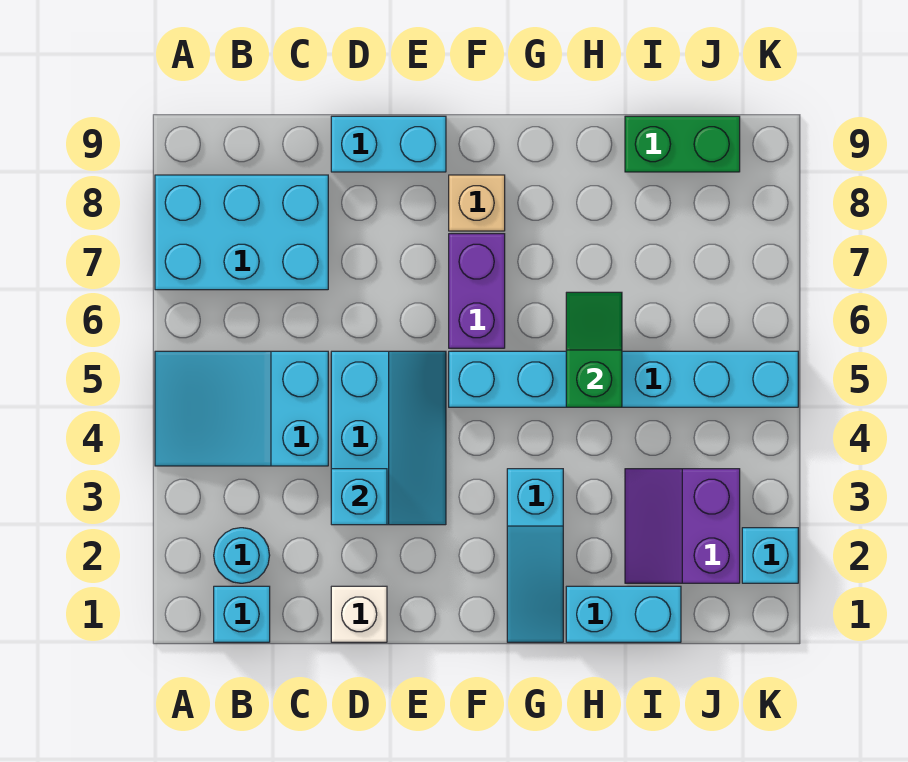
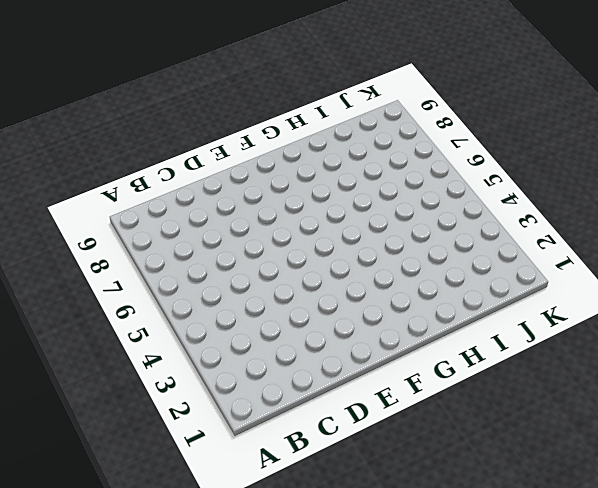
none -> cyan slope A4:C5 level 1 top C
none -> cyan brick A7:C8 level 1
none -> cyan brick B1 level 1

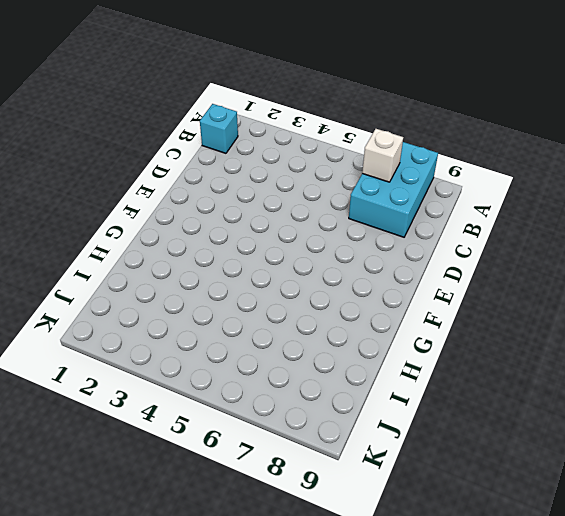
white brick B7 level 2 -> white brick D1 level 1
none -> cyan slope A4:C5 level 1 top C
none -> cyan round brick B2 level 1
none -> cyan slope D3:E5 level 1 top D

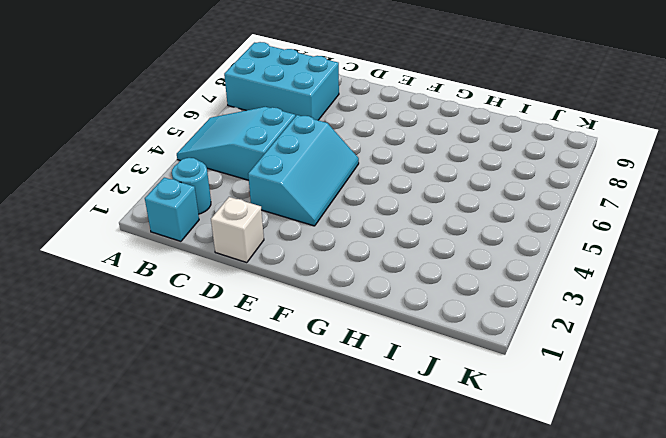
none -> cyan brick D9:E9 level 1
none -> cyan brick F5:K5 level 1
none -> purple brick F6:F7 level 1

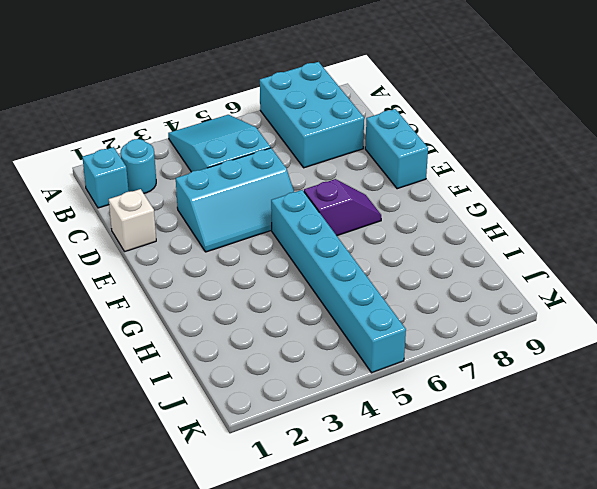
purple slope F6:F7 level 1 top 6 -> purple brick F6:F7 level 1
none -> tan brick F8 level 1
none -> cyan slope G1:G3 level 1 top 3
none -> cyan brick H1:I1 level 1

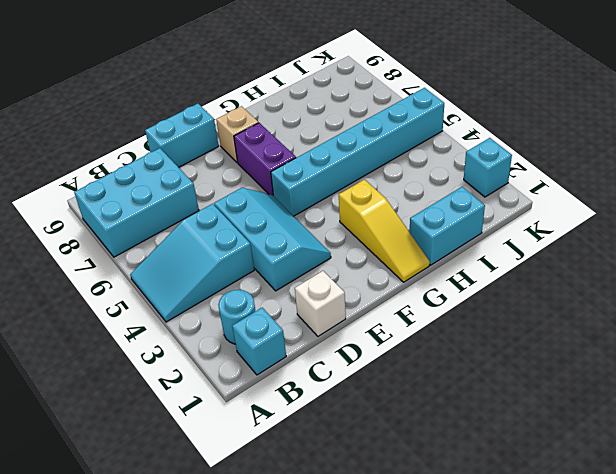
yellow slope G1:G3 level 1 top 3 -> cyan slope G1:G3 level 1 top 3
none -> purple slope I2:J3 level 1 top J
none -> green brick I9:J9 level 1
none -> cyan brick D3 level 2

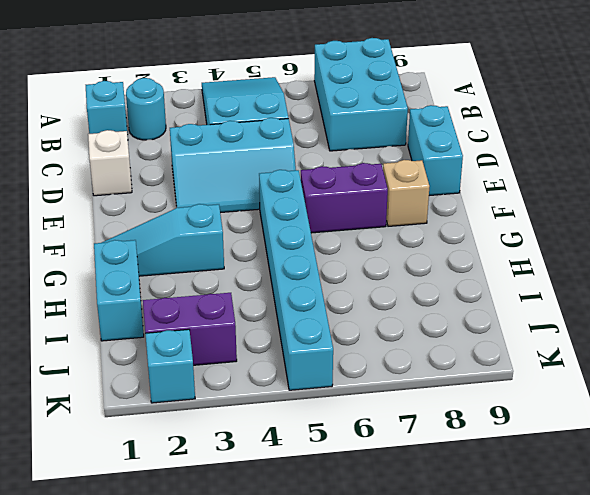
none -> green brick I9:J9 level 1
none -> cyan brick D3 level 2
none -> green slope H5:H6 level 2 top 5

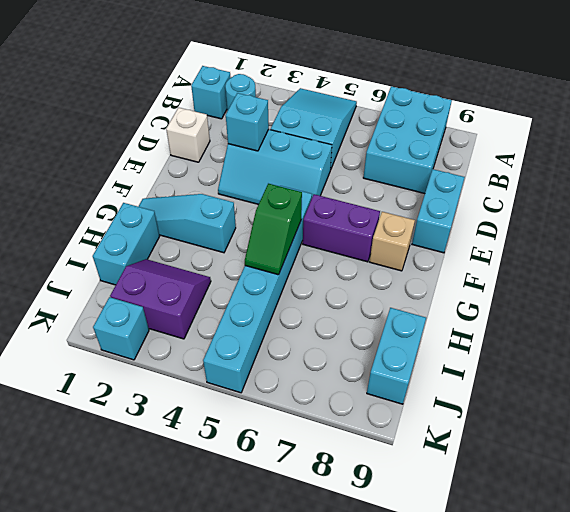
green slope G5:H5 level 2 top G -> green slope H5:H6 level 2 top 5
cyan brick I9:J9 level 1 -> green brick I9:J9 level 1

